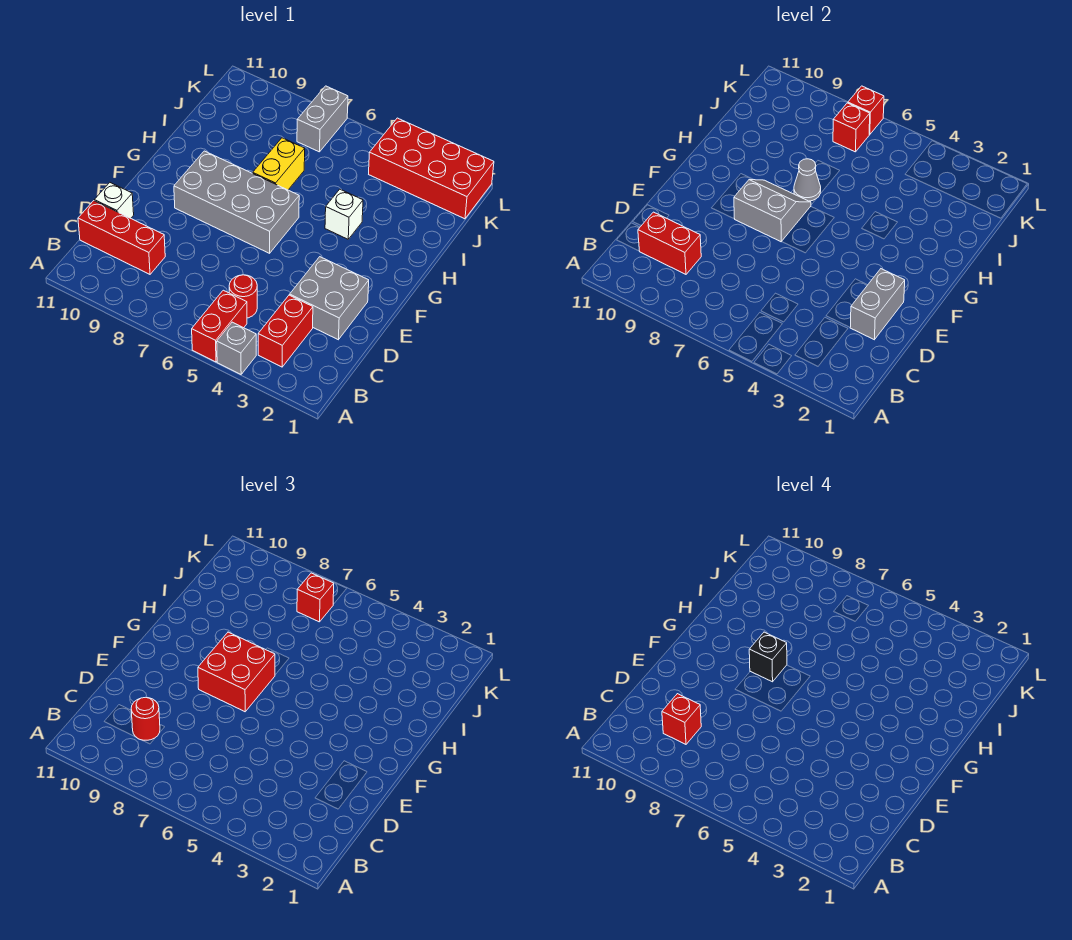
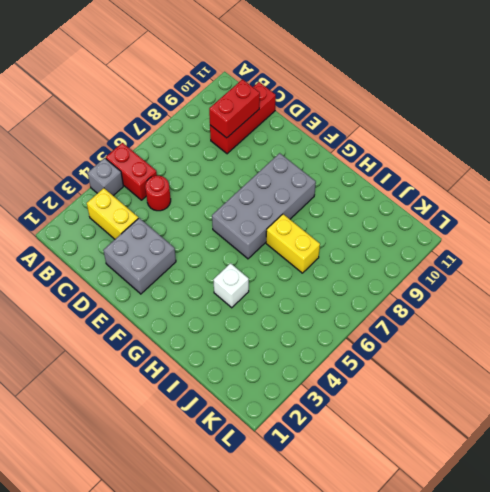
yellow brick B3:C3 level 1 -> red brick B3:C3 level 1
none -> white brick D11 level 1
none -> red brick K1:L4 level 1
none -> grey brick K7:L7 level 1

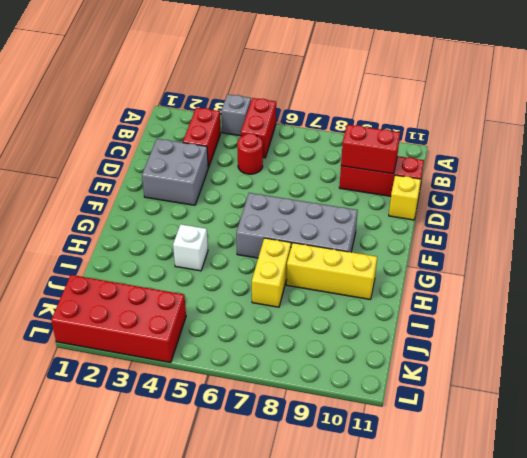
yellow brick D11 level 1 -> white brick D11 level 1
yellow brick H8:H10 level 1 -> none
none -> grey brick K7:L7 level 1
none -> grey brick D2:E2 level 2
none -> grey slope F7:G8 level 2 top F

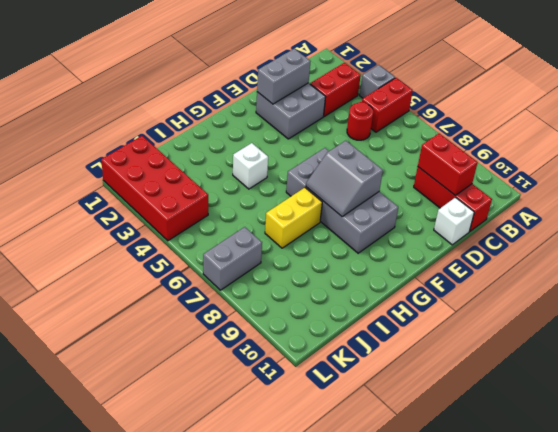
none -> grey cone H7 level 2
none -> red brick K7 level 2
none -> red brick L7 level 2

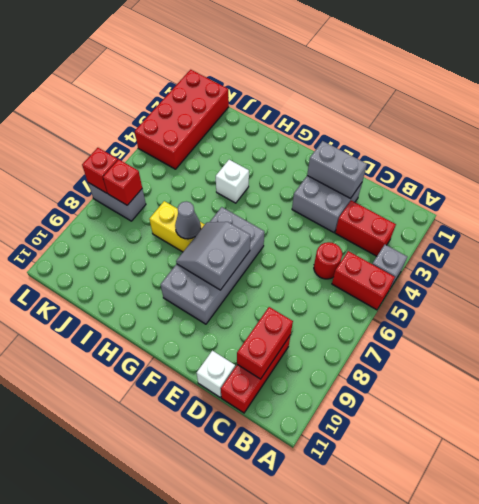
none -> red round brick C9 level 3
none -> red brick F7:G8 level 3
none -> red brick K7 level 3

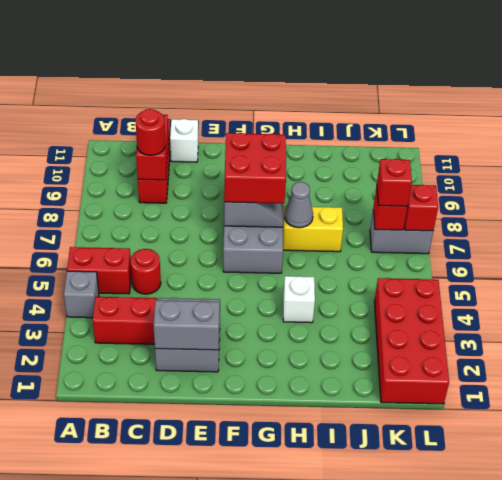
none -> red brick C9 level 4
none -> black brick G8 level 4

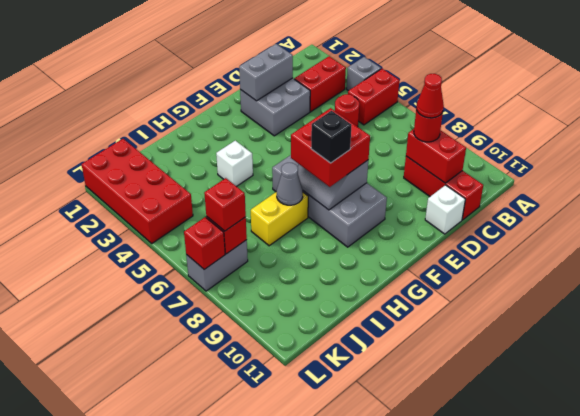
red cone C9 level 4 -> red brick C9 level 4

